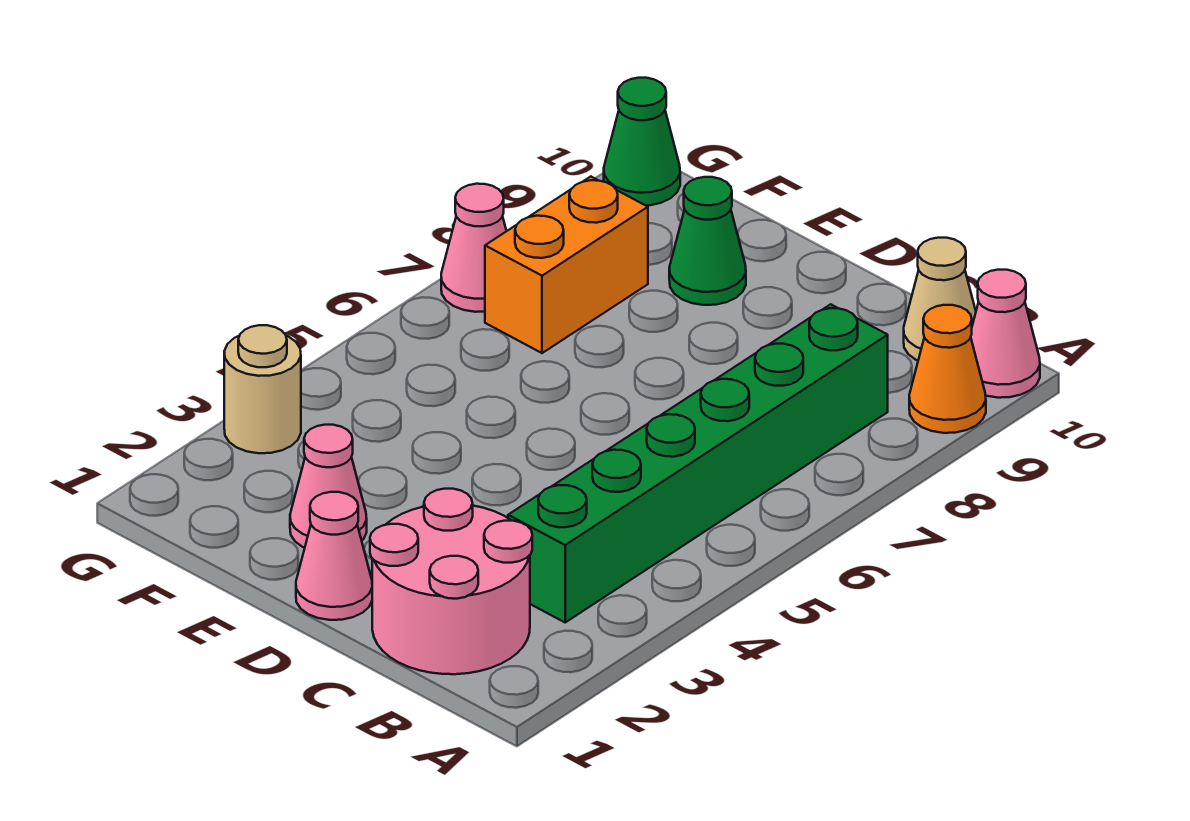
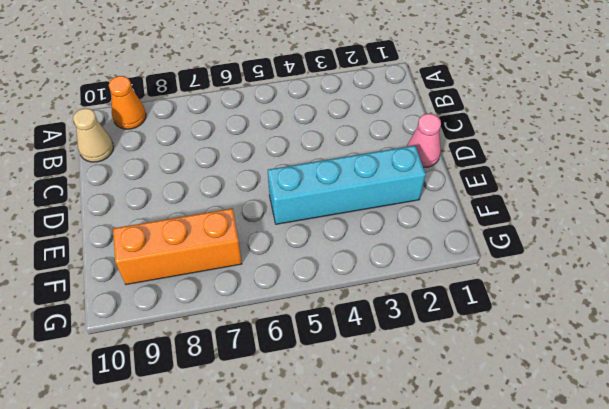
cyan brick E2:E5 level 1 -> pink cone E2 level 1
orange brick F7:F9 level 1 -> orange brick F7:F8 level 1
none -> pink cone A10 level 1
none -> pink round brick B1:C2 level 1
none -> green brick B3:B8 level 1

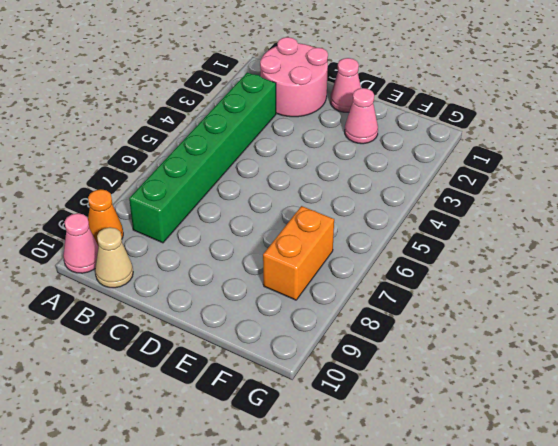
none -> green cone E9 level 1
none -> tan round brick G3 level 1
none -> pink cone G7 level 1

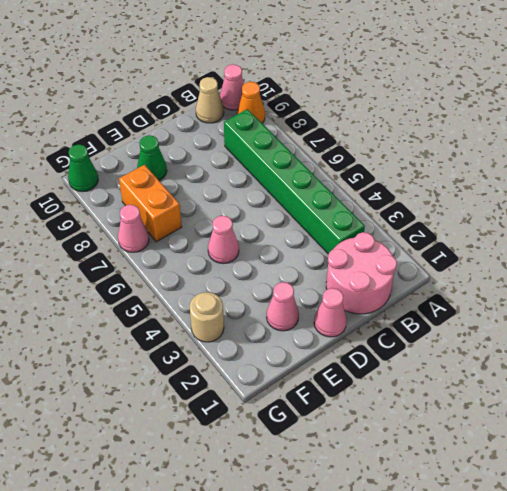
pink cone E5 level 1 -> none

